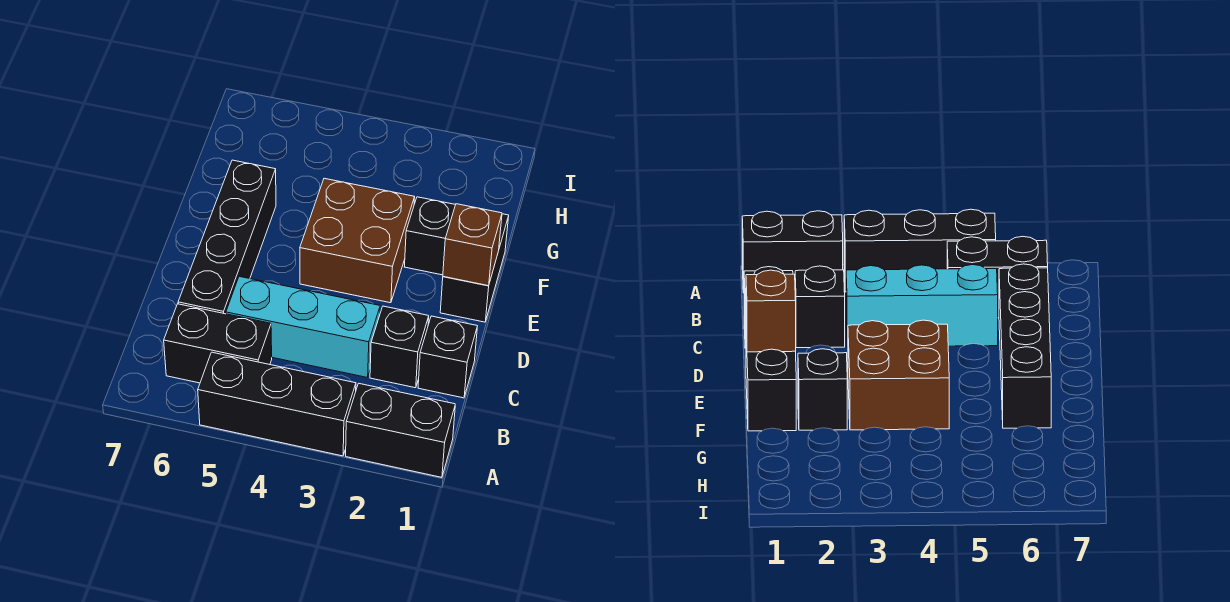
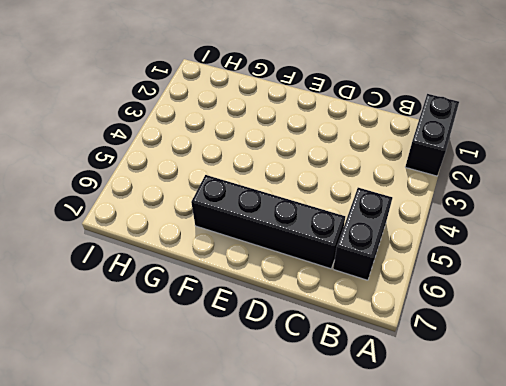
none -> black brick A3:A5 level 1
none -> black brick C1 level 1

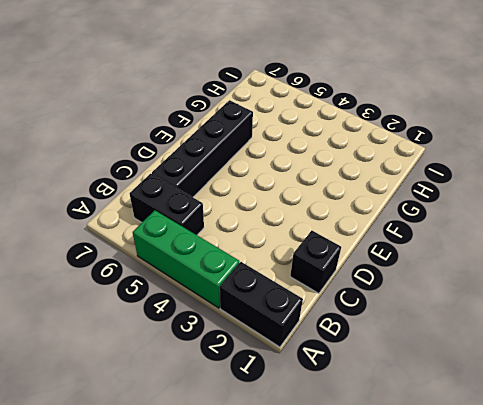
green brick A3:A5 level 1 -> black brick A3:A5 level 1
none -> black brick C2 level 1
none -> cyan brick C3:C5 level 1

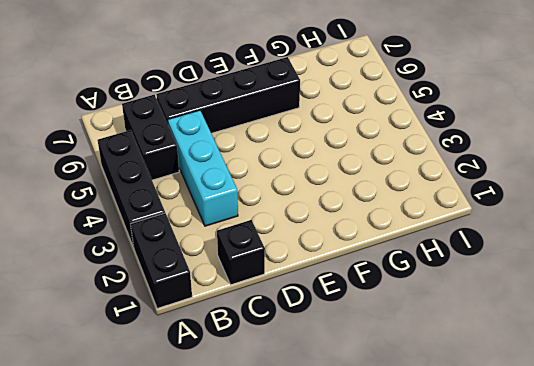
none -> black brick C2 level 1
none -> black brick E1:F1 level 1

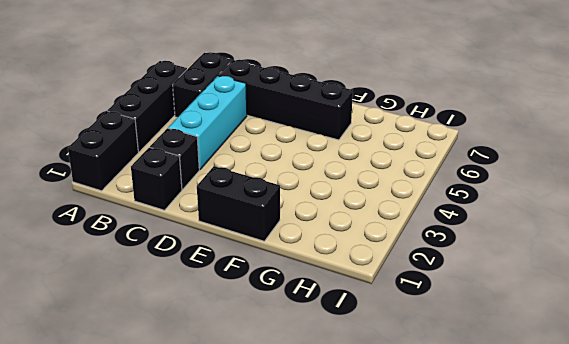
none -> brown brick E3:F4 level 1
none -> black brick F2 level 1

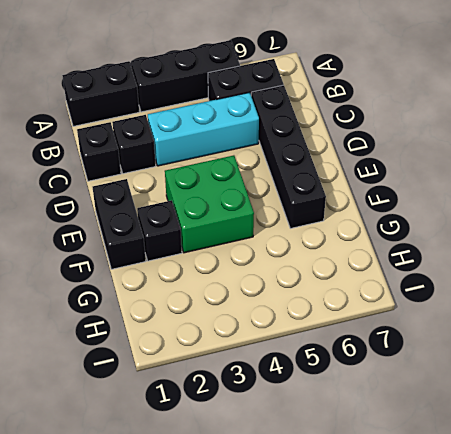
green brick E3:F4 level 1 -> brown brick E3:F4 level 1
none -> brown brick E1 level 2

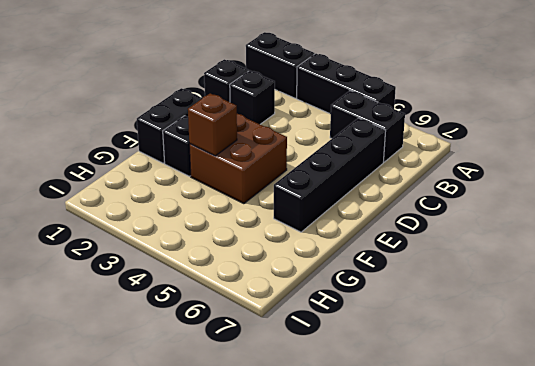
brown brick F3 level 2 -> brown brick E1 level 2
none -> cyan brick C3:C5 level 1

